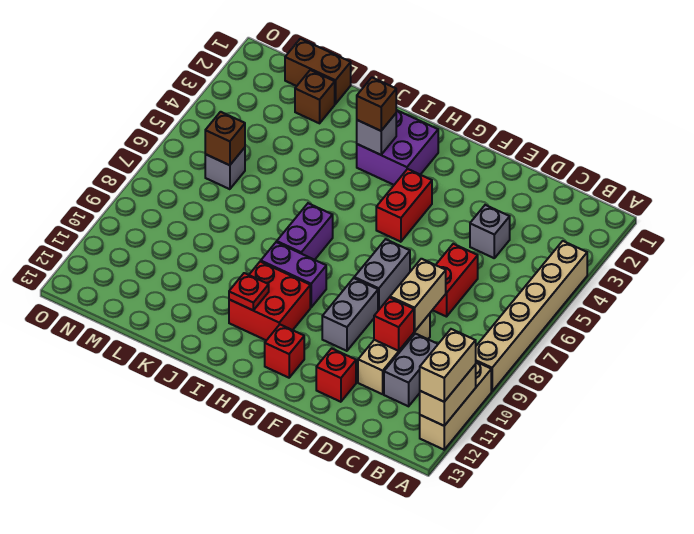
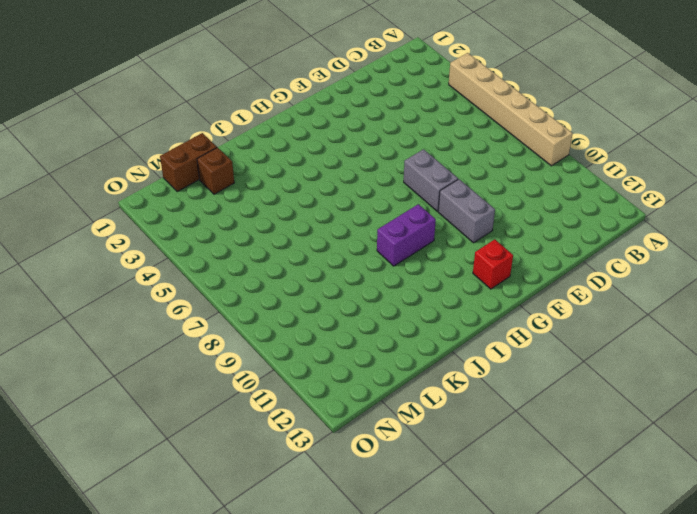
none -> tan brick A10:A12 level 1
none -> grey brick C10:C11 level 1
none -> grey brick D4 level 1

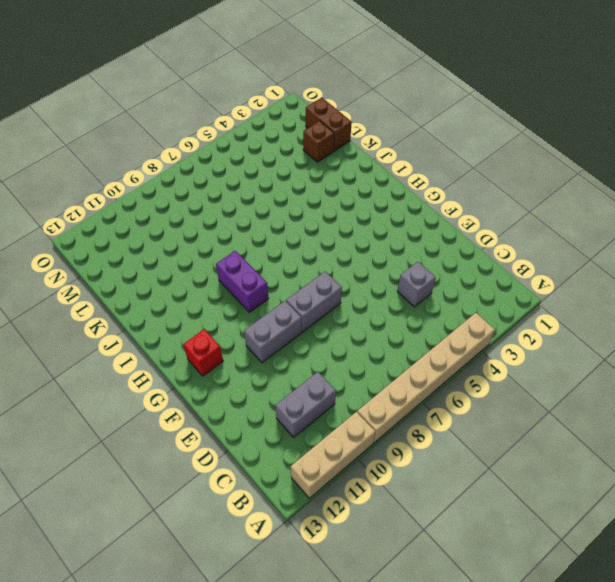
none -> red brick D6:D7 level 1
none -> tan brick D9:D11 level 1
none -> red brick E12 level 1

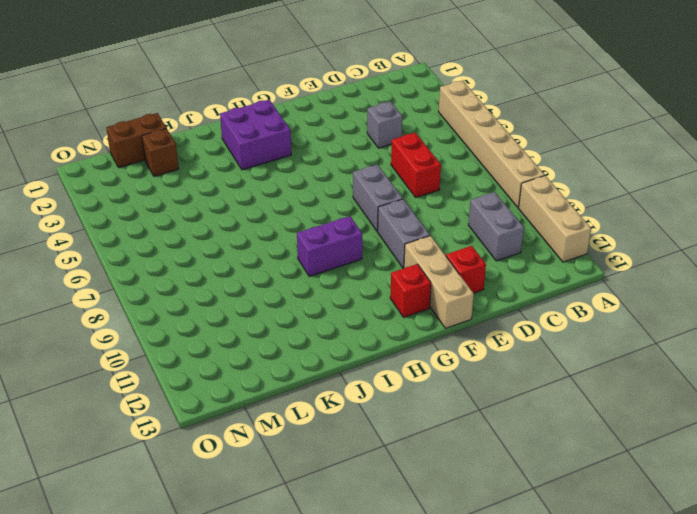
tan brick F11:F13 level 1 -> tan brick D9:D11 level 1
none -> red brick G4:G5 level 1
none -> red brick H10:I11 level 1
none -> purple brick I7:I8 level 1

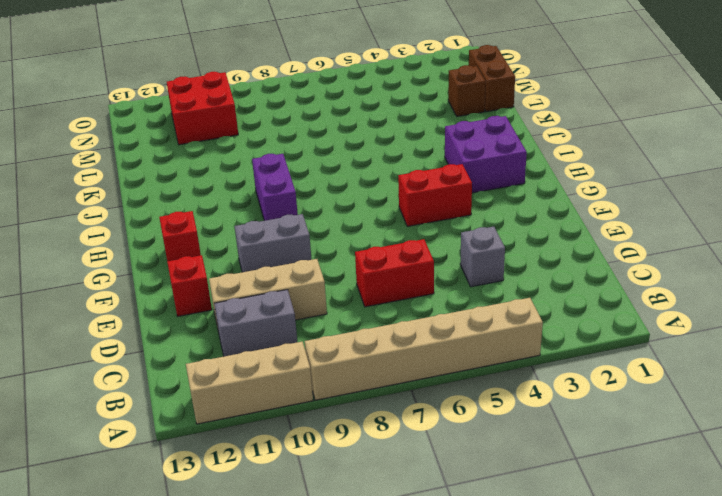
red brick M10:N11 level 1 -> red brick H10:I11 level 1
none -> grey brick F7:F8 level 1
none -> purple brick I7:I8 level 1
none -> grey brick M6 level 1

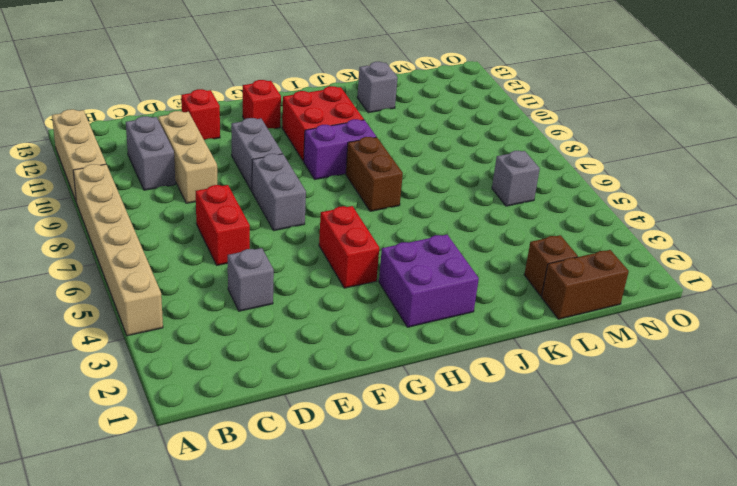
brown brick I7:I8 level 1 -> purple brick I7:I8 level 1
grey brick K12 level 1 -> grey brick I3 level 2
none -> tan brick A11:A12 level 2
none -> tan brick D8:D9 level 2
none -> red brick D10 level 2

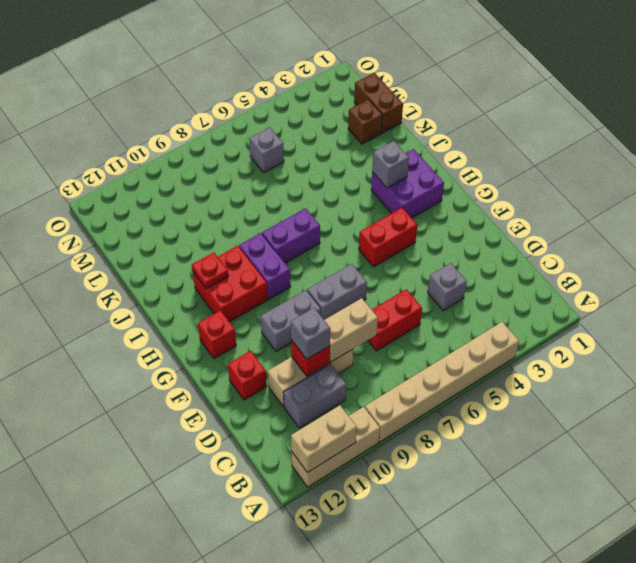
grey brick D10 level 3 -> none
none -> brown brick M6 level 2
none -> tan brick A11:A12 level 3
none -> brown brick I3 level 3

